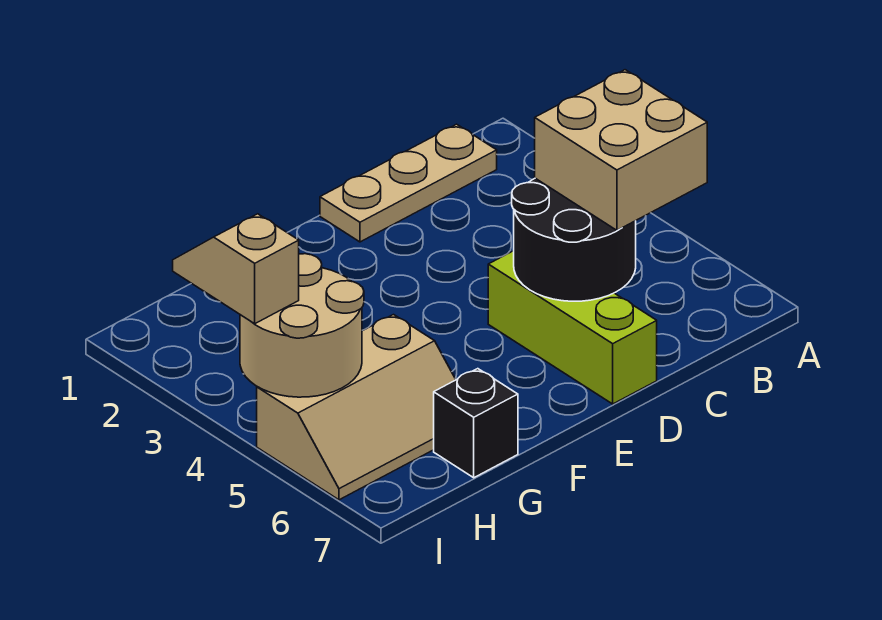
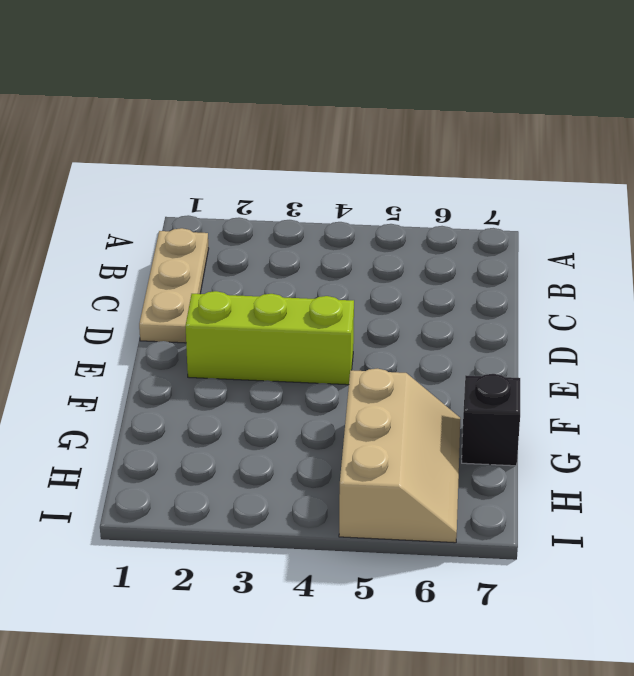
lime brick E2:E4 level 1 -> lime brick D5:D7 level 1
none -> black round brick C5:D6 level 2
none -> tan round brick H4:I5 level 2

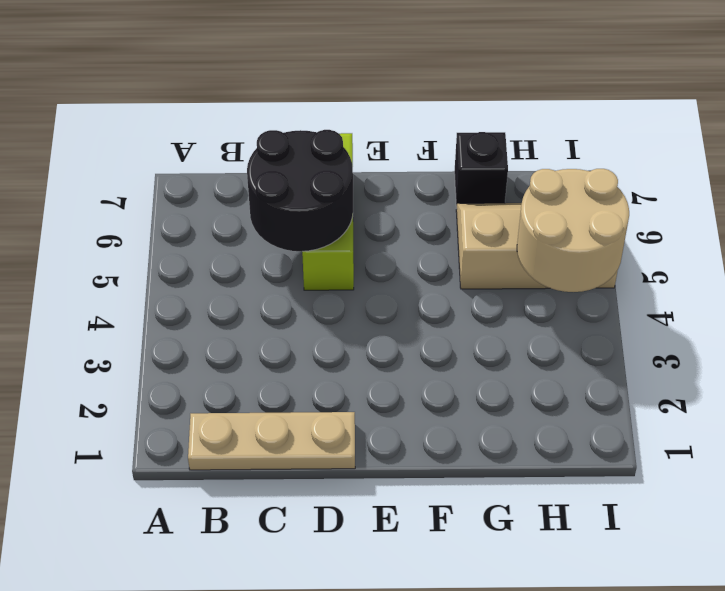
none -> tan brick B5:C6 level 3
none -> tan slope I3:I4 level 3 top 4

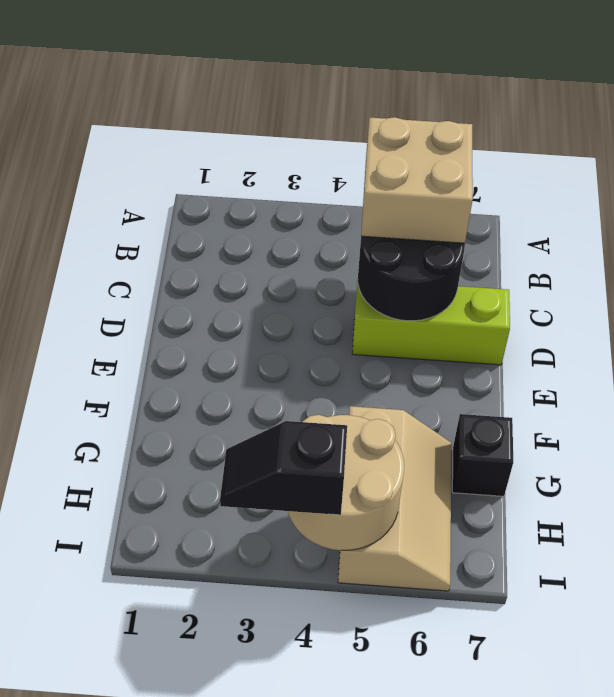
black slope I3:I4 level 3 top 4 -> tan slope I3:I4 level 3 top 4
none -> tan plate B1:D1 level 1

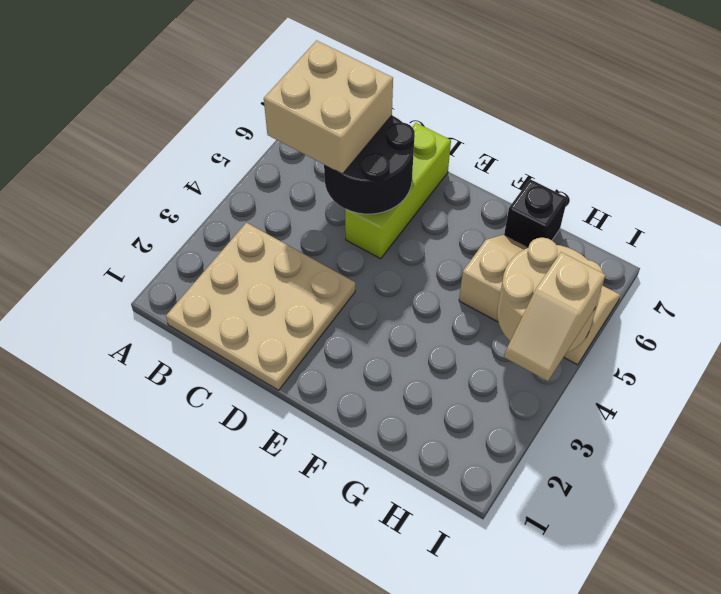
tan plate B1:D3 level 1 -> tan plate B1:D1 level 1

